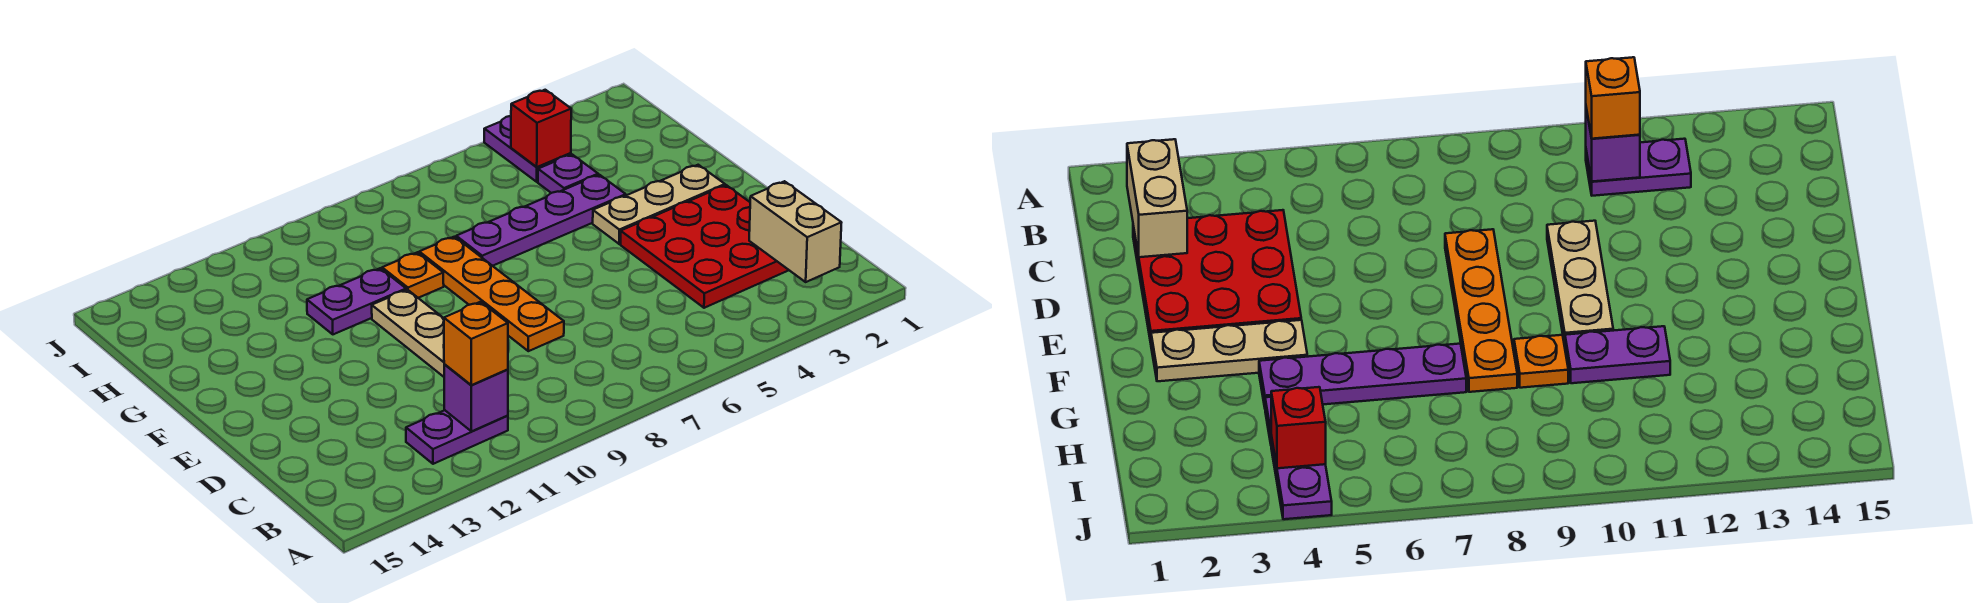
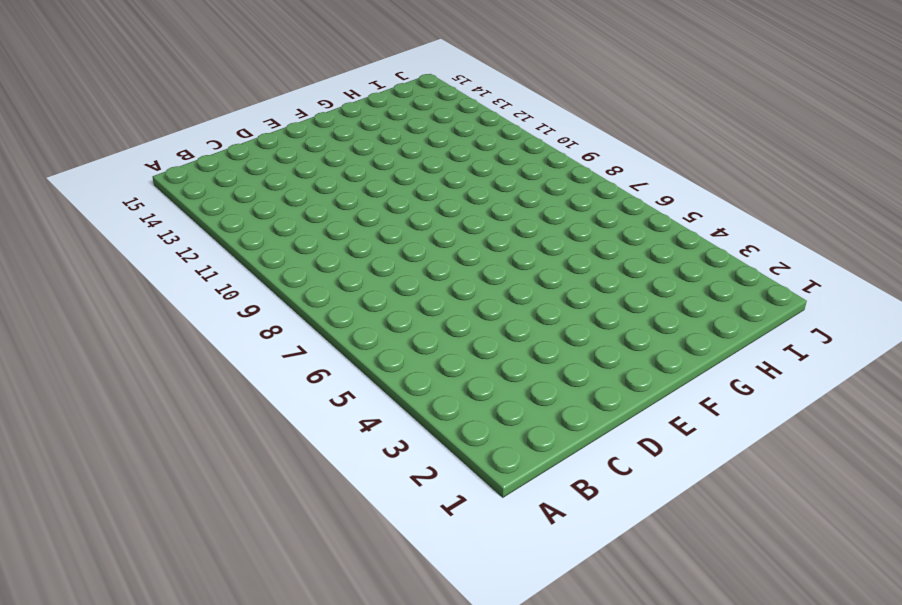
none -> purple plate B11:B12 level 1
none -> red plate C2:E4 level 1
none -> orange plate D8:G8 level 1

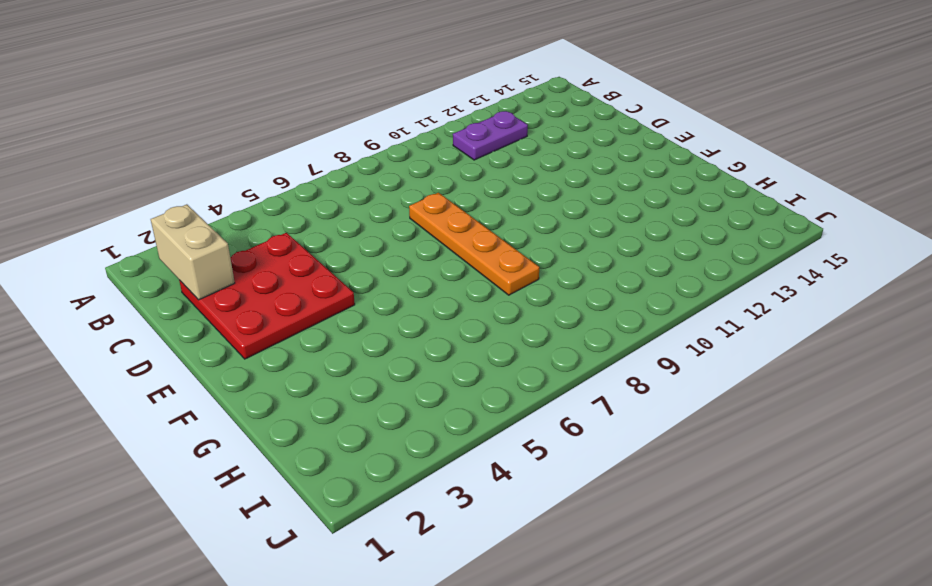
none -> tan plate D10:F10 level 1
none -> tan plate F2:F4 level 1
none -> purple plate G4:G7 level 1

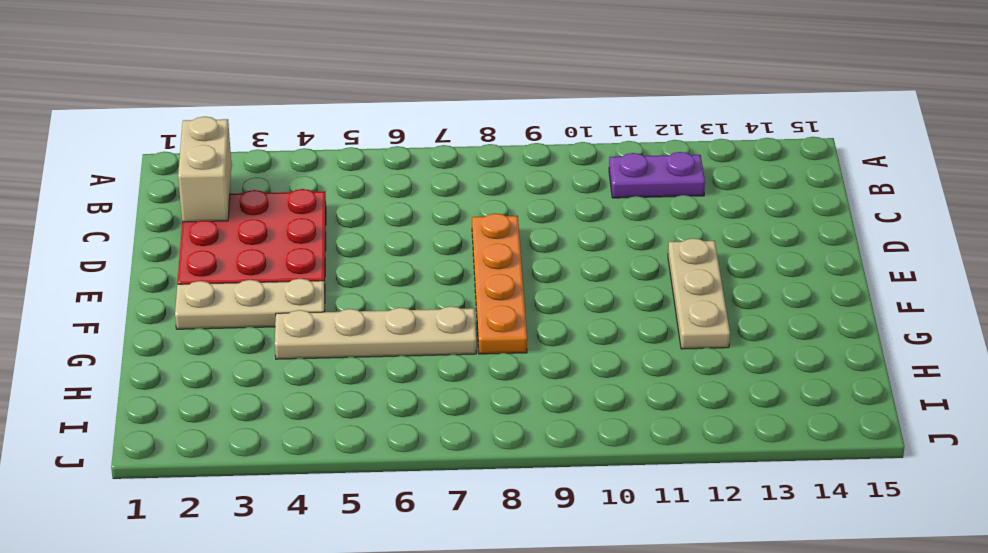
tan plate E12:G12 level 1 -> tan plate D10:F10 level 1
tan plate G4:G7 level 1 -> purple plate G4:G7 level 1
none -> orange plate G9 level 1
none -> purple plate G10:G11 level 1
none -> purple plate H4 level 1

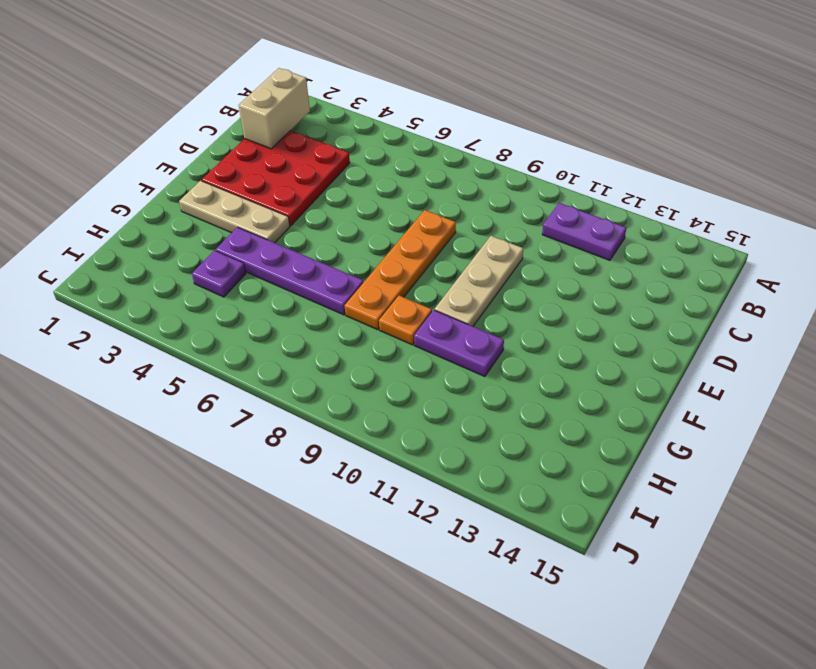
none -> purple plate I4:J4 level 1
none -> purple brick B11 level 2
none -> red brick I4 level 2

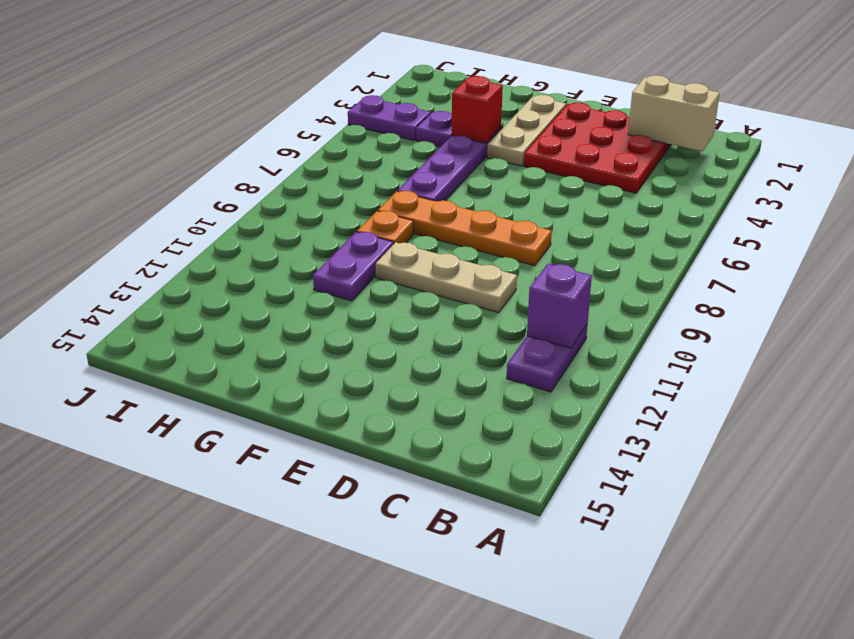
red brick G4 level 2 -> red brick I4 level 2
none -> orange brick B11 level 3

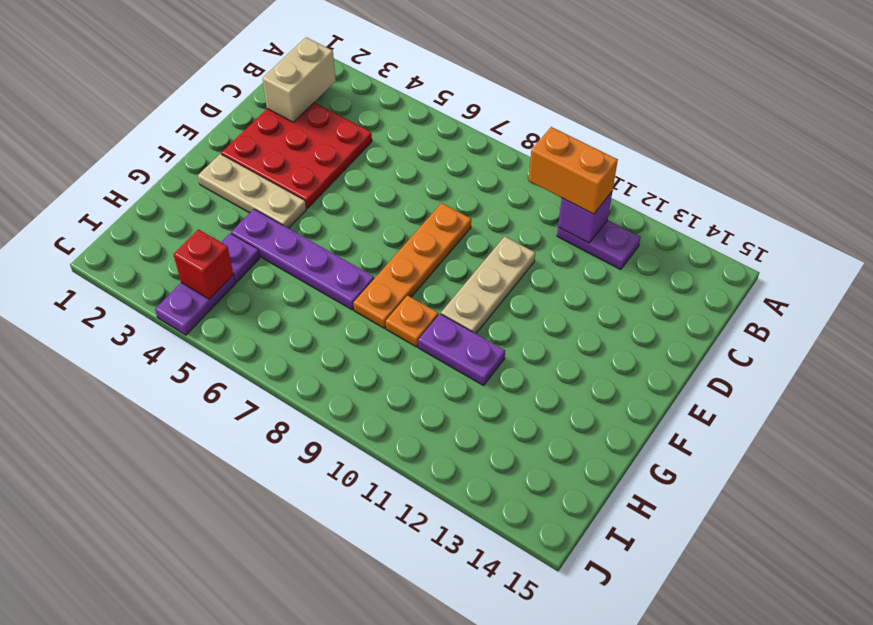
orange brick B10:B11 level 3 -> orange brick B11 level 3

